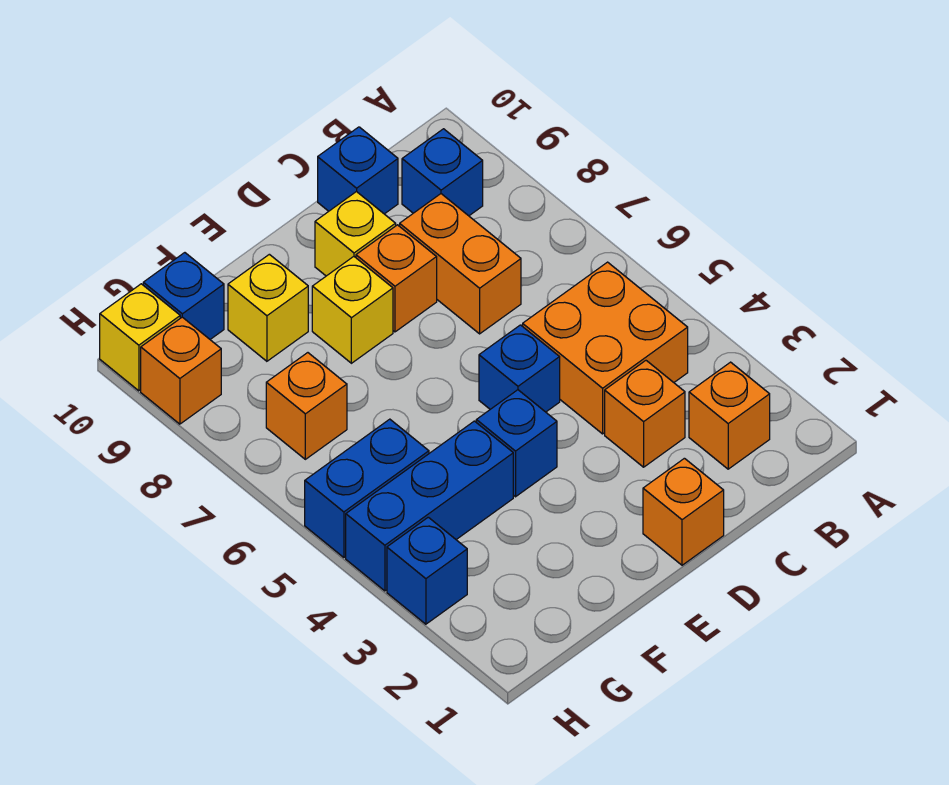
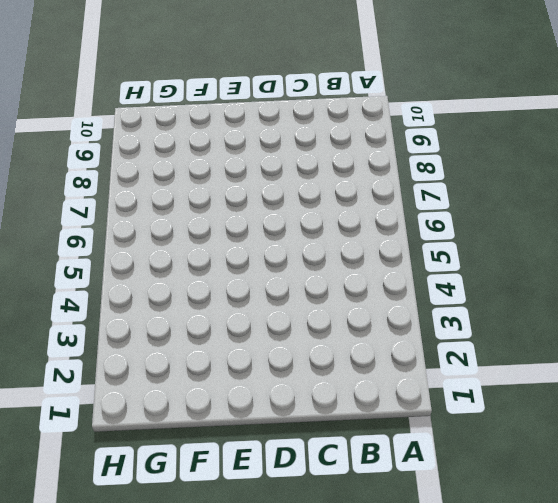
none -> orange brick B2 level 1
none -> orange brick B4:C5 level 1
none -> blue brick B9 level 1

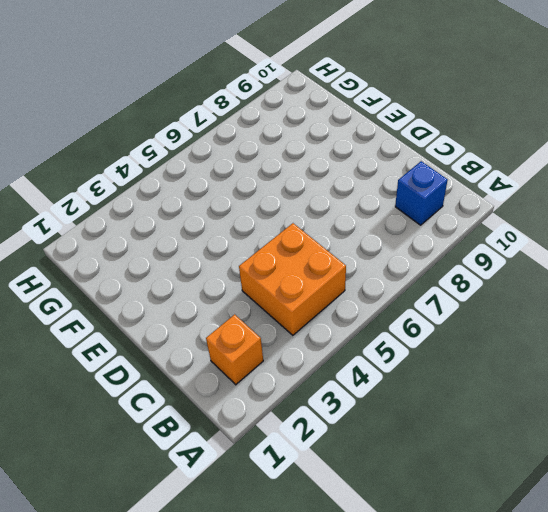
none -> orange brick C3 level 1
none -> orange brick C7:C8 level 1
none -> blue brick C10 level 1

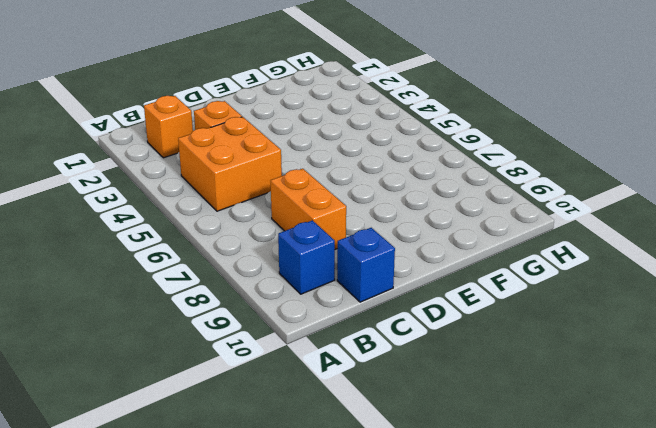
none -> orange brick D1 level 1
none -> blue brick D5 level 1
none -> orange brick D8 level 1

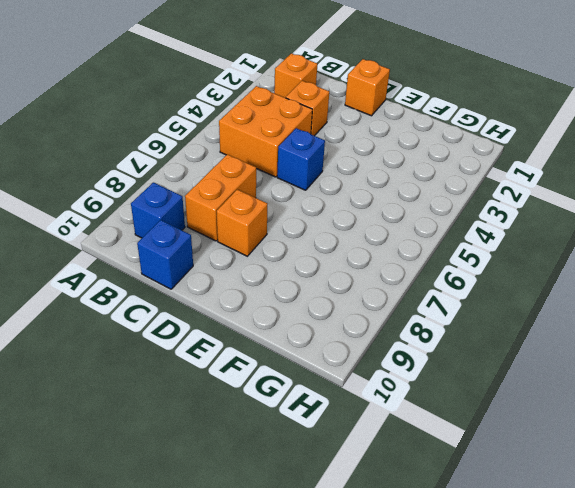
none -> yellow brick D9 level 1
none -> blue brick E4 level 1
none -> yellow brick E8 level 1

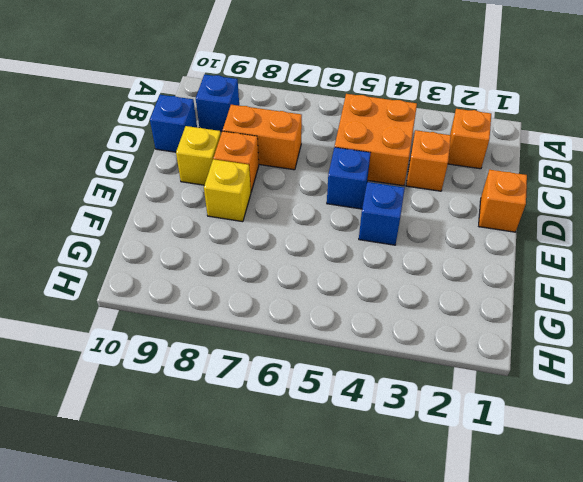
none -> blue brick F4:H4 level 1
none -> yellow brick F9 level 1
none -> blue brick G5:H5 level 1

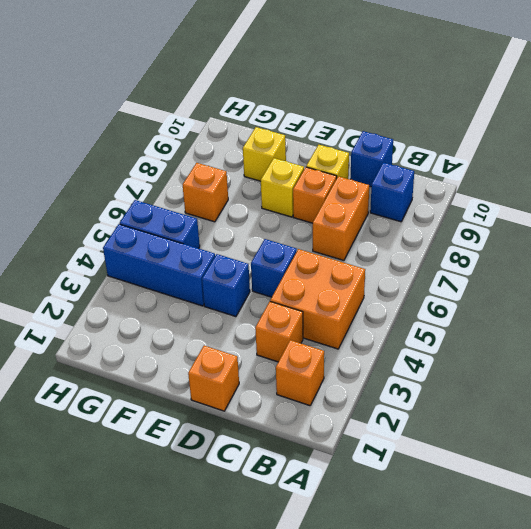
none -> blue brick G10 level 1
none -> blue brick H3 level 1
none -> orange brick H9 level 1

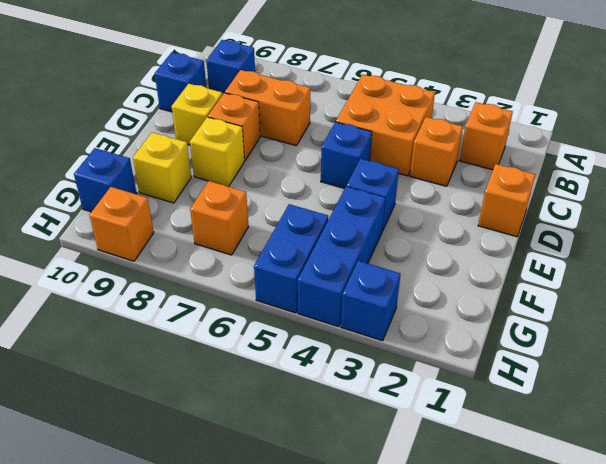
none -> yellow brick H10 level 1

